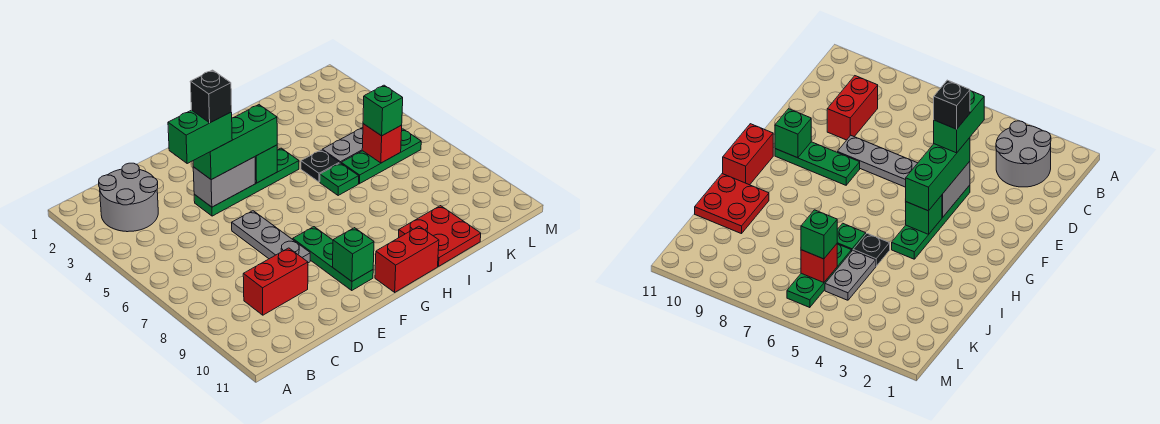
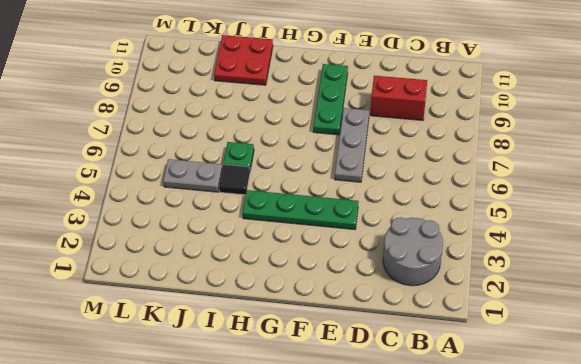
black tile I5 level 1 -> black plate I5 level 1
none -> red brick G11:H11 level 1
none -> green plate J6:L6 level 1
none -> grey brick E4:F4 level 2

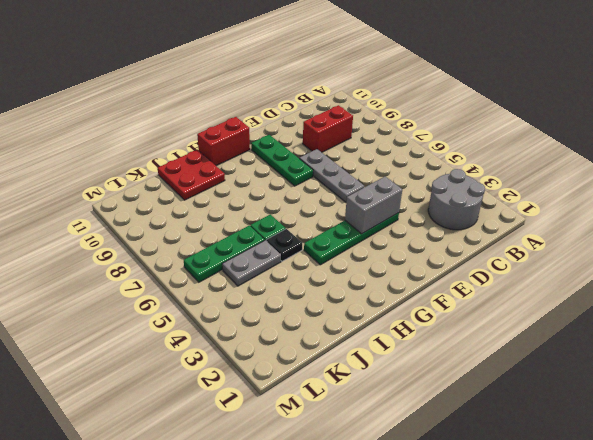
none -> green brick F10 level 2
none -> green brick G4 level 2
none -> red brick K6 level 2

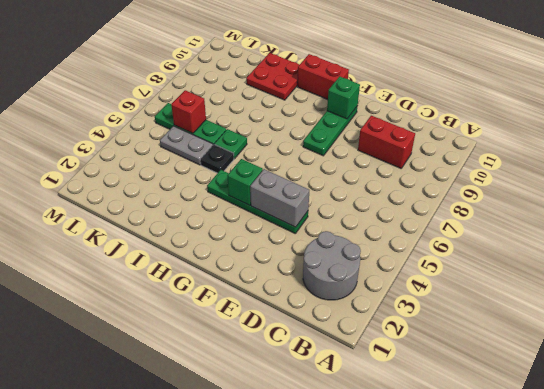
none -> grey plate E6:E8 level 1
none -> green brick E4:G4 level 3
none -> green brick K6 level 3

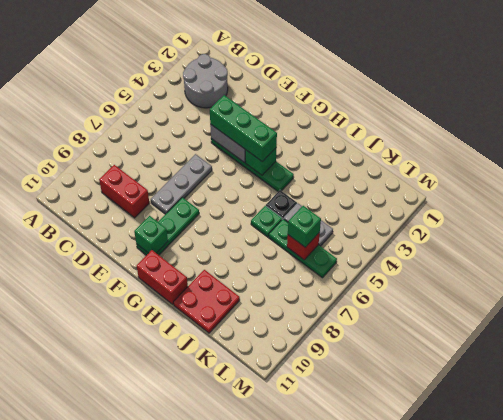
none -> green brick D4:E4 level 4
none -> black brick E4 level 5

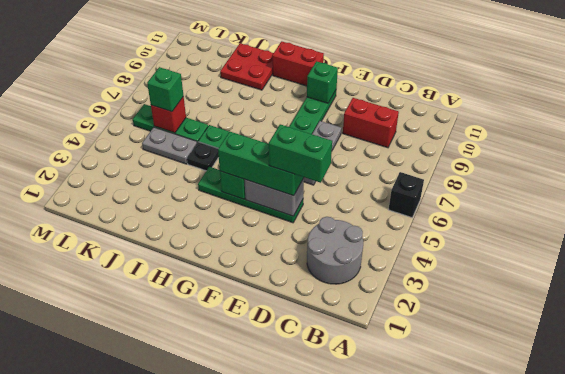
black brick A6 level 1 -> black brick E4 level 5

